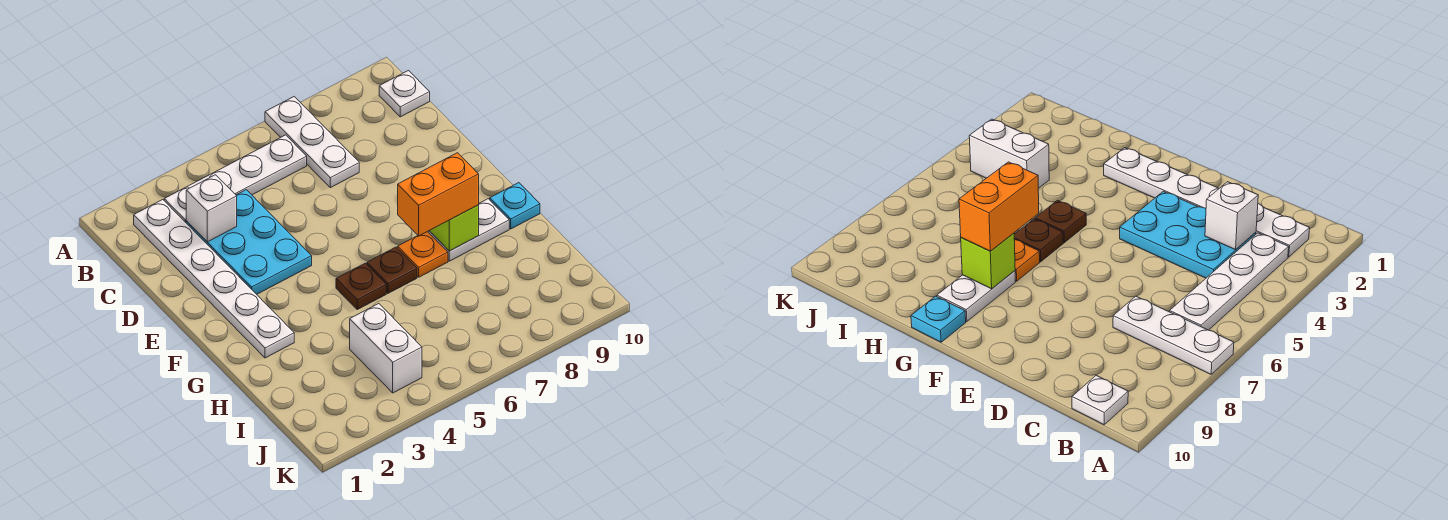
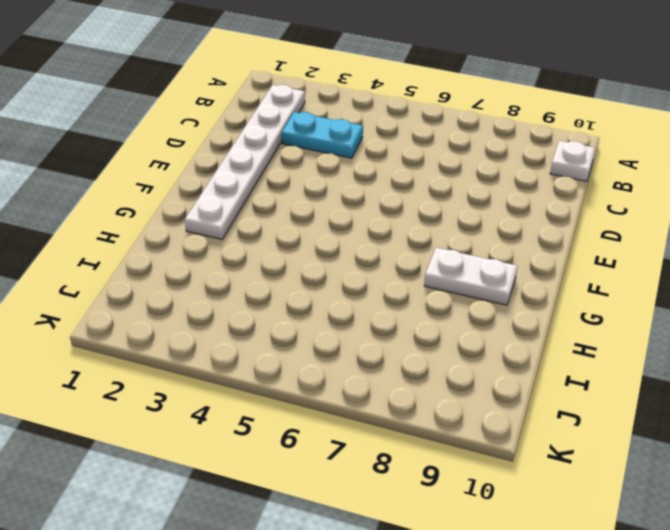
cyan plate C3:C4 level 1 -> cyan plate C3:E4 level 1
none -> white plate A7:C7 level 1
none -> white plate B3:B6 level 1
none -> brown plate G5 level 1

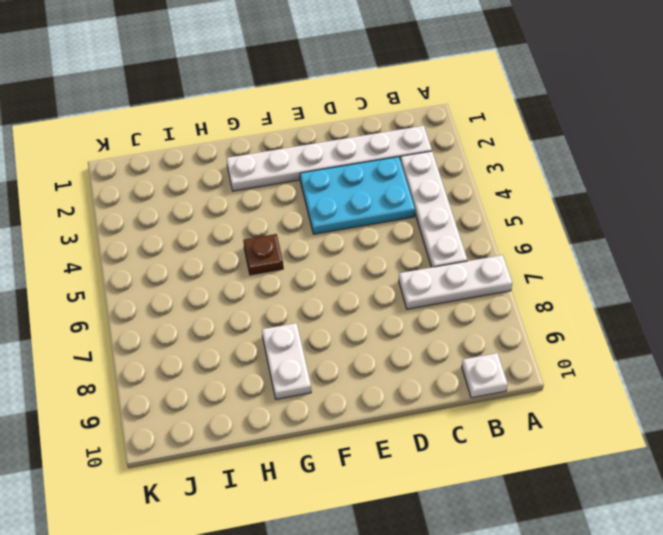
none -> brown plate G6 level 1
none -> orange plate G7 level 1
none -> cyan plate G10 level 1

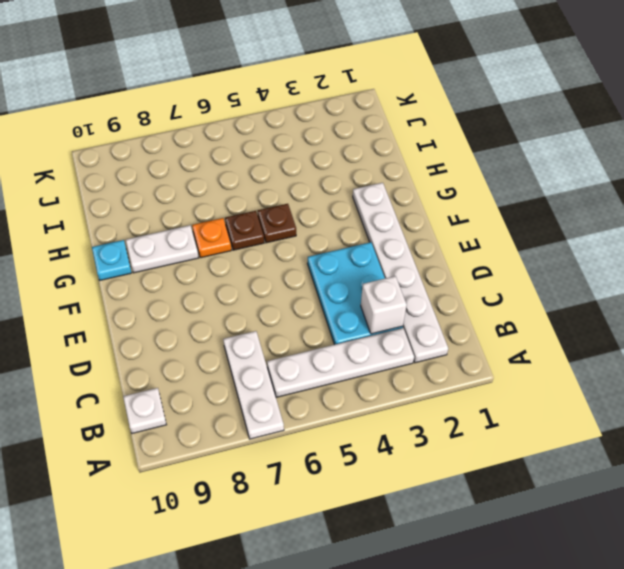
none -> white brick I4:J4 level 1
none -> lime brick G8 level 2
none -> orange brick G7:G8 level 3

